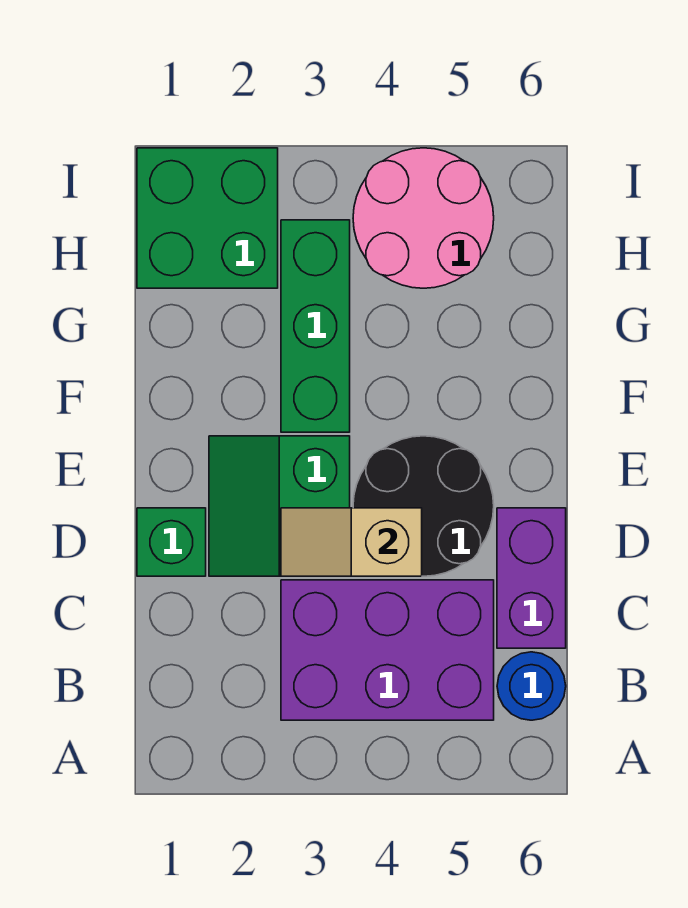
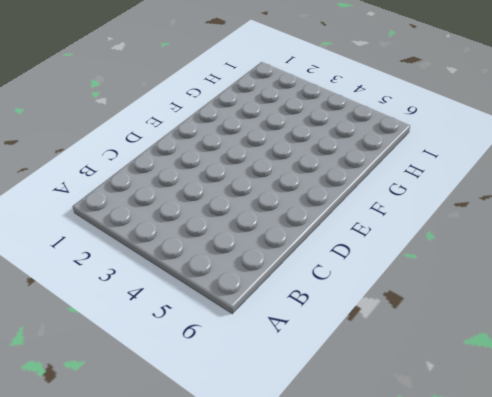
none -> purple brick B3:C5 level 1
none -> blue round brick B6 level 1

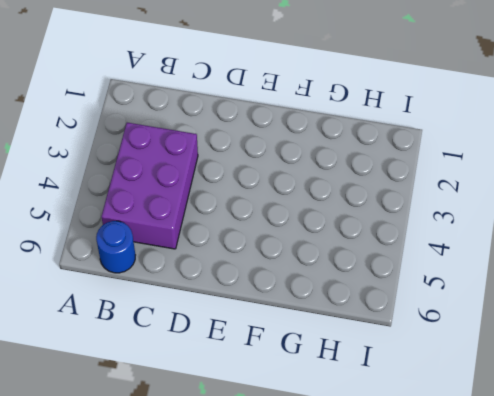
none -> purple brick C6:D6 level 1
none -> green brick D1 level 1

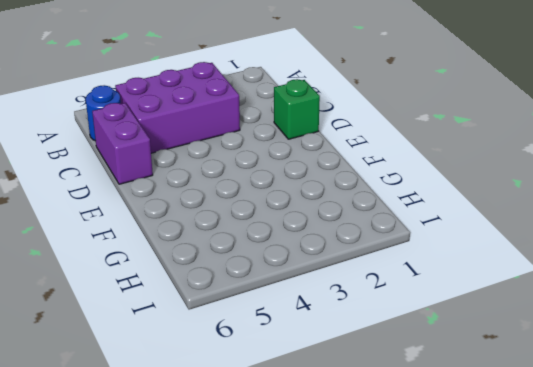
none -> green slope D2:E3 level 1 top 3
none -> black round brick D4:E5 level 1

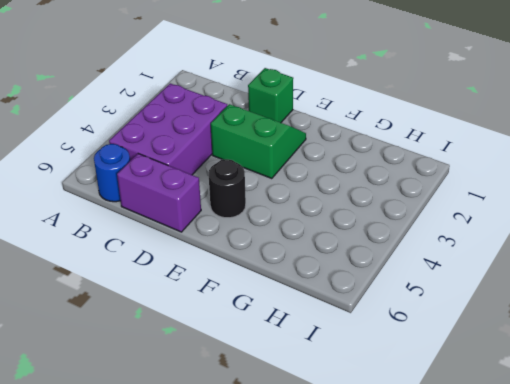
black round brick E5 level 1 -> black round brick D4:E5 level 1
none -> green brick F3:H3 level 1
none -> green brick H1:I2 level 1

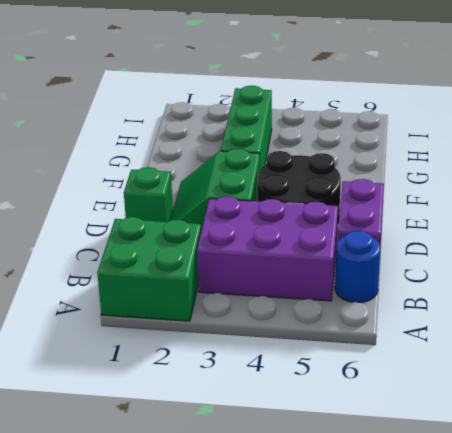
green brick A1:B2 level 1 -> green brick H1:I2 level 1
none -> pink round brick H4:I5 level 1
none -> tan slope D3:D4 level 2 top 4

